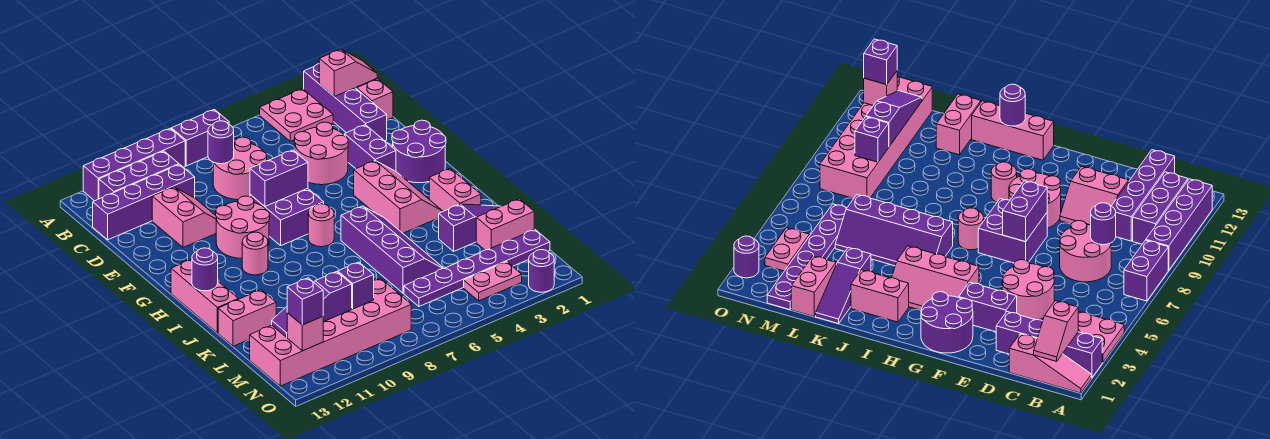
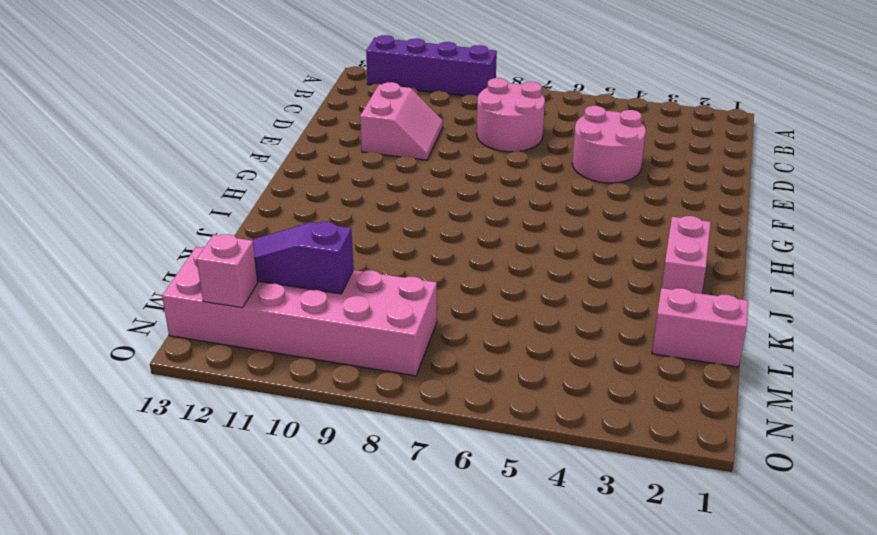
none -> pink slope A1:C1 level 1 top C
none -> purple brick A2:D2 level 1
none -> pink plate A3:B4 level 1
none -> purple brick A7:A8 level 1

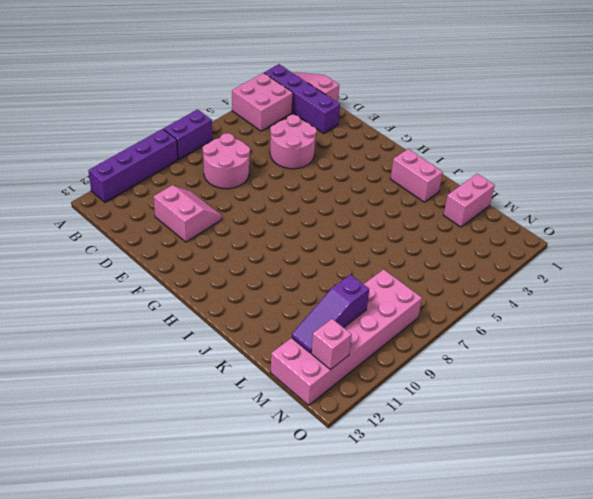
pink brick A3:B4 level 1 -> pink plate A3:B4 level 1
none -> purple brick B10:B12 level 1
none -> purple brick C10:C13 level 1
none -> purple brick E3:F3 level 1
none -> purple round brick F1:G2 level 1

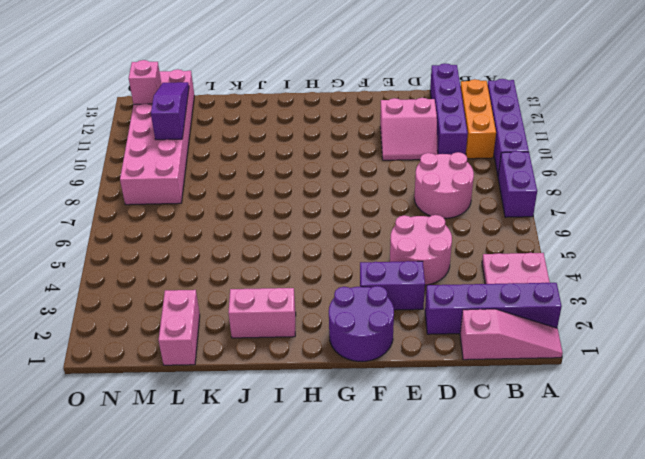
orange brick B10:B12 level 1 -> purple brick B10:B12 level 1
none -> purple brick F7:G8 level 1
none -> pink round brick F9:G10 level 1
none -> pink slope G3:I4 level 1 top 4
none -> pink round brick H7 level 1

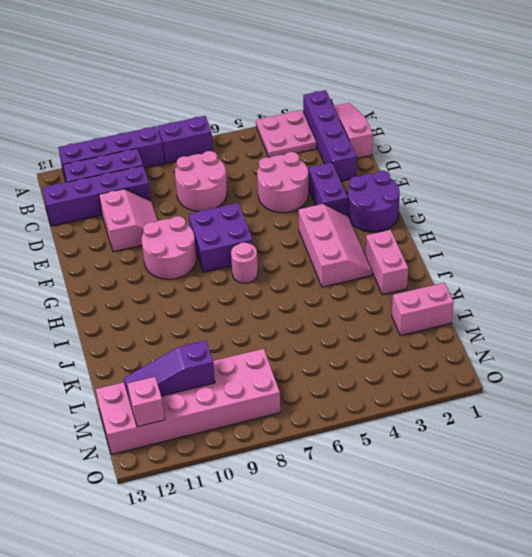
none -> pink round brick H10 level 1
none -> pink brick H13:J13 level 1
none -> purple slope I5:L6 level 1 top 6
none -> purple slope K1:K3 level 1 top 3

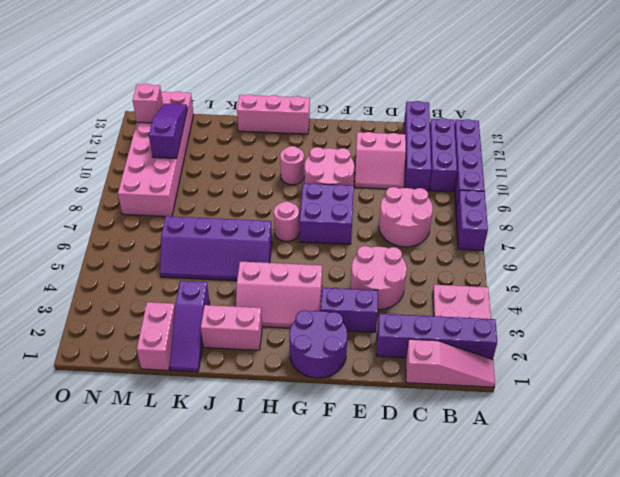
none -> pink brick K12:K13 level 1
none -> purple plate M1:M6 level 1
none -> pink plate N3:N4 level 1
none -> purple round brick O2 level 1

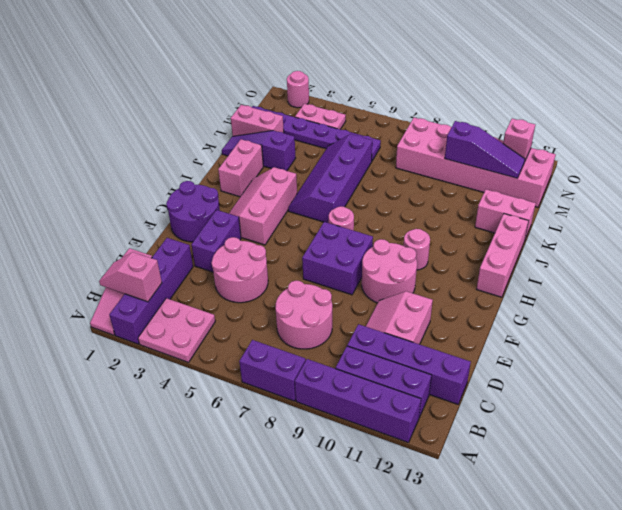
pink round brick O2 level 1 -> purple round brick O2 level 1
none -> purple round brick C8 level 2
none -> purple brick F7:F8 level 2
none -> purple round brick I13 level 2
none -> purple brick M9 level 2

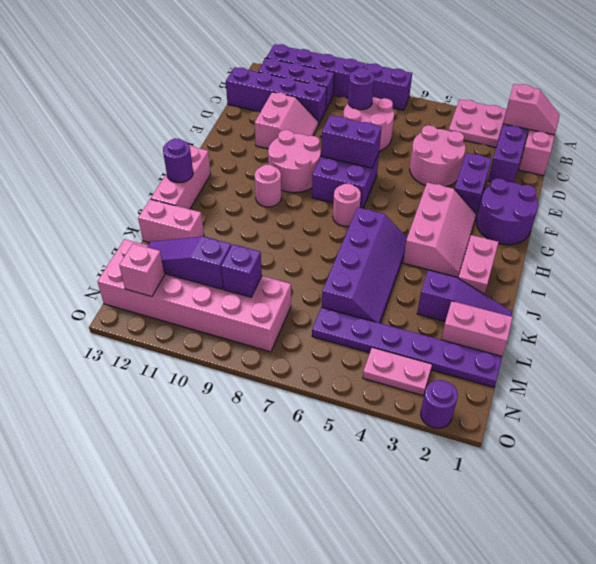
none -> purple brick N12 level 3

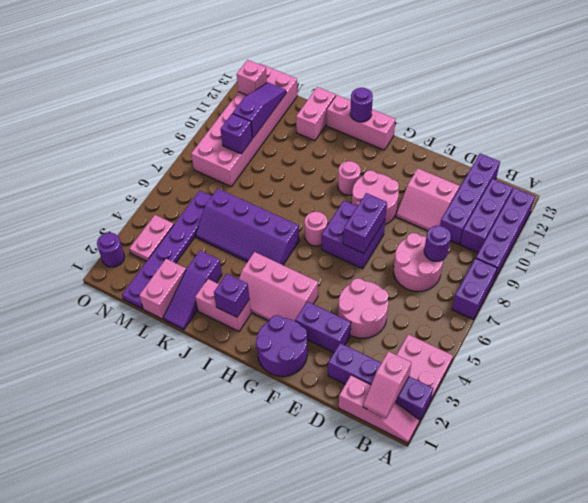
purple brick I2 level 2 -> purple brick N12 level 3

